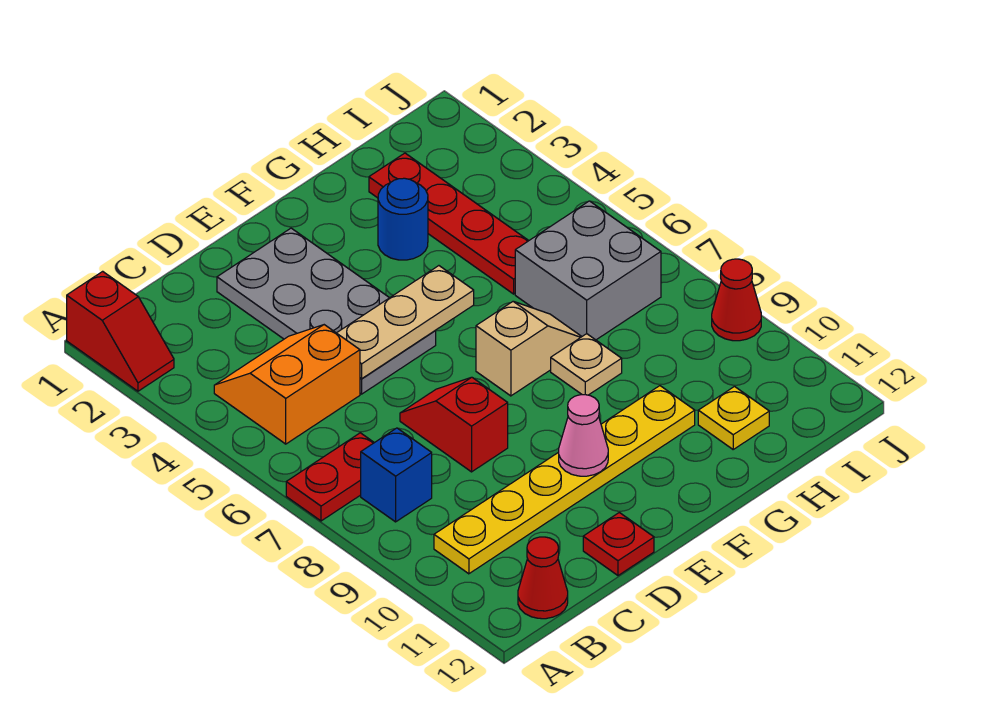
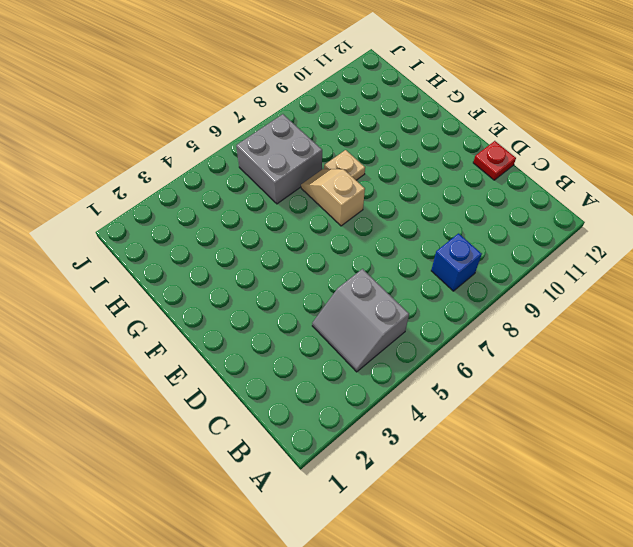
grey slope B4:C5 level 1 top 5 -> orange slope B4:C5 level 1 top 5
none -> red slope A1:A2 level 1 top 1
none -> red plate A7:B7 level 1
none -> yellow plate B10:G10 level 1

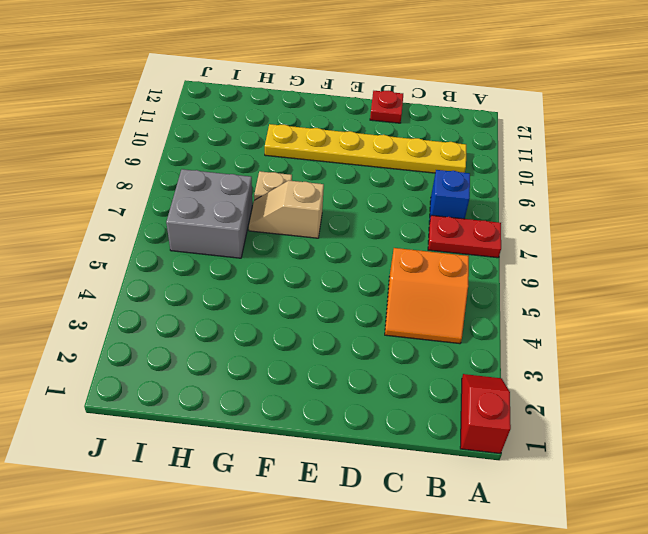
none -> red cone B12 level 1
none -> grey plate D2:E5 level 1
none -> red slope D7:D8 level 1 top 8

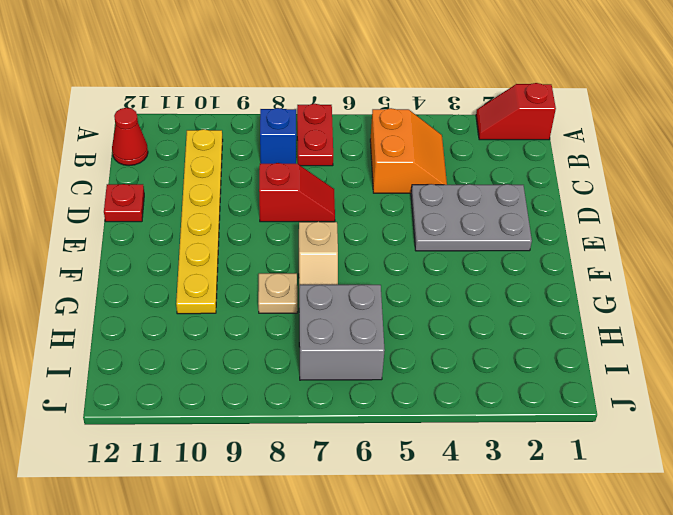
grey plate D2:E4 level 1 -> grey plate D2:E5 level 1
none -> blue round brick G3 level 1
none -> red plate H2:H5 level 1
none -> yellow plate H11 level 1

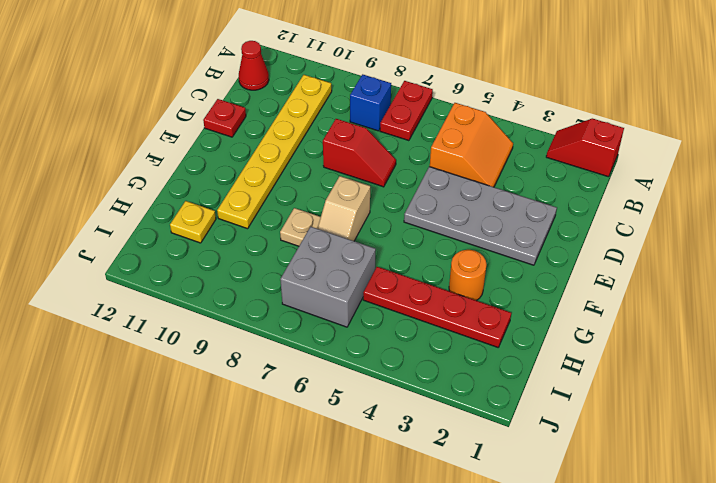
orange round brick G3 level 1 -> blue round brick G3 level 1
none -> red cone J9 level 1
none -> tan plate D5:F5 level 2
none -> pink cone E10 level 2

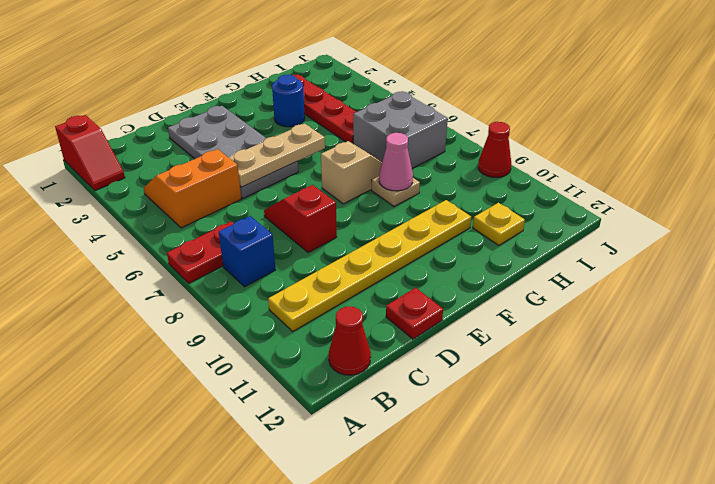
pink cone G8 level 2 -> pink cone E10 level 2

